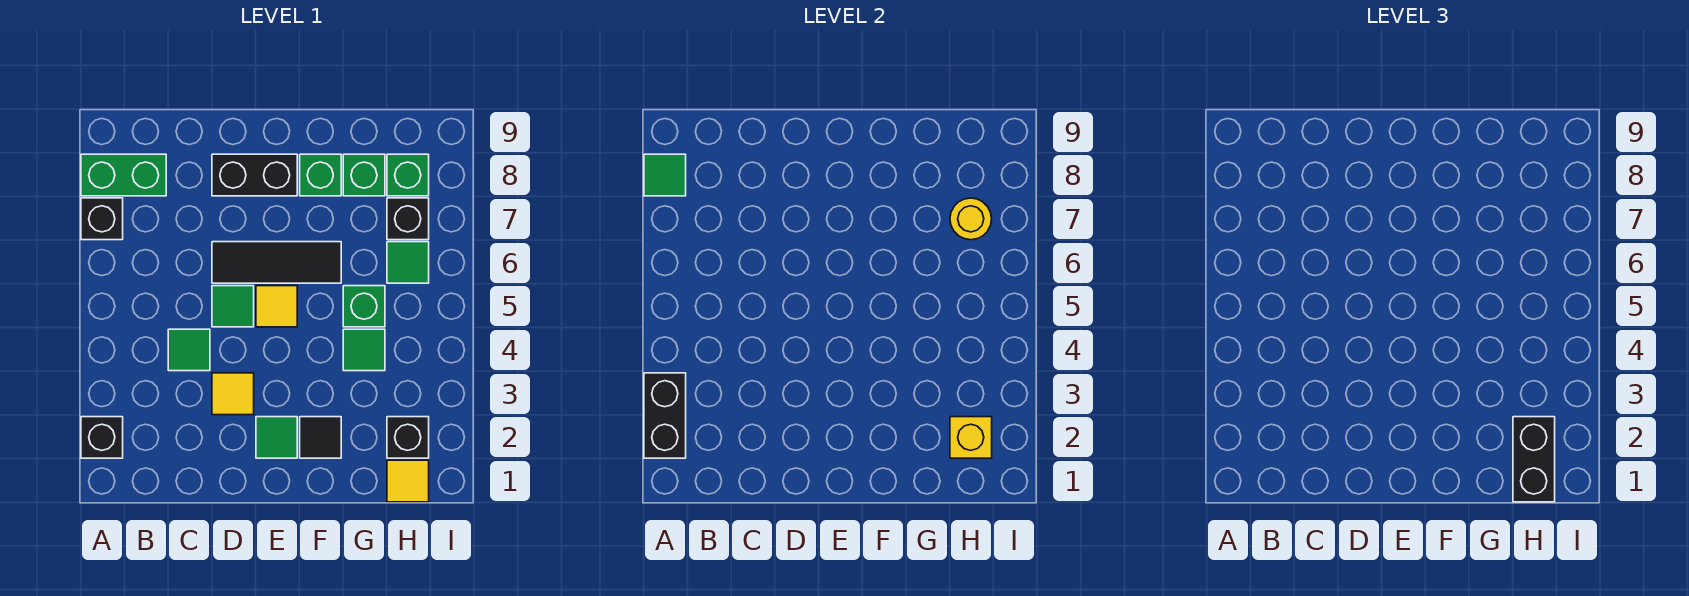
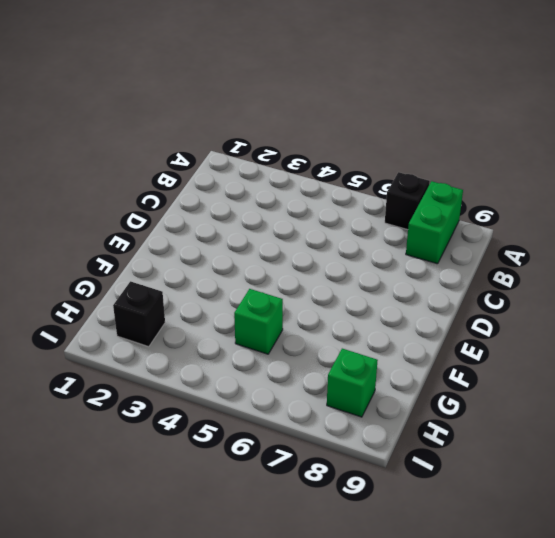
none -> black brick A2 level 1
none -> green tile C4 level 1
none -> yellow tile D3 level 1

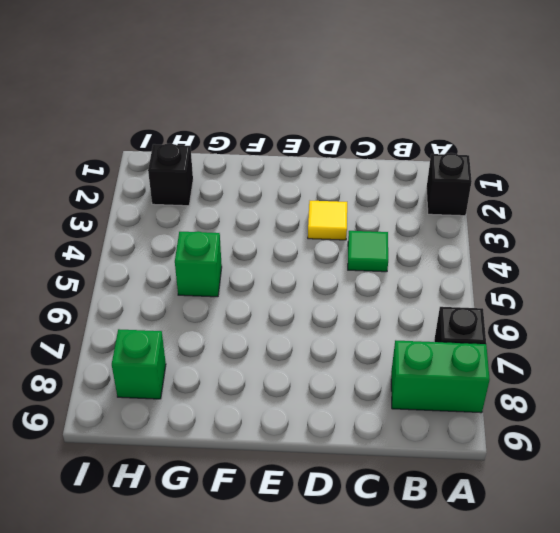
none -> green tile D5 level 1
none -> black tile D6:F6 level 1
none -> black brick D8:E8 level 1

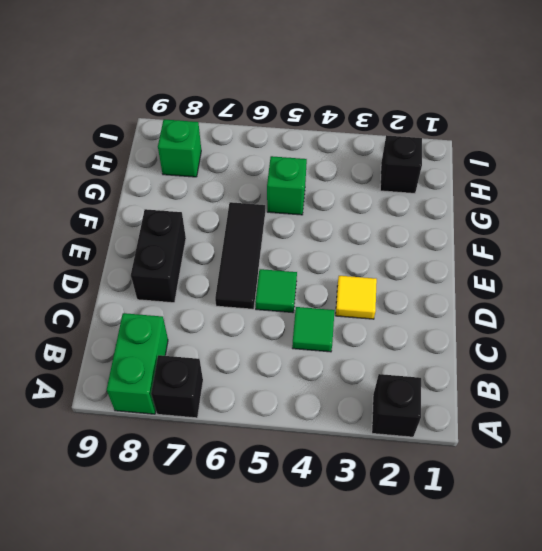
none -> green tile E2 level 1
none -> yellow tile E5 level 1
none -> black tile F2 level 1

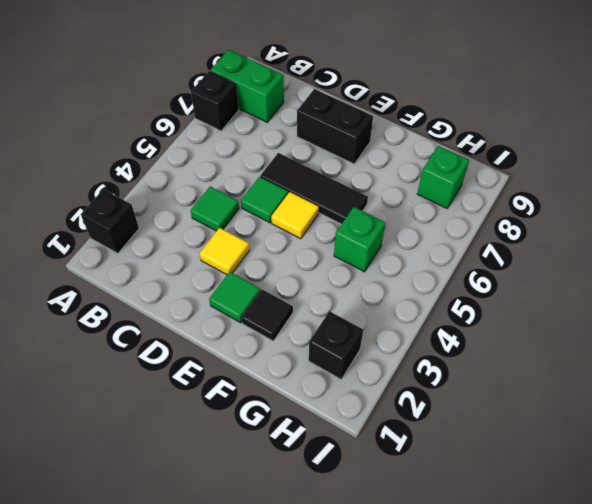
none -> green brick F8 level 1
none -> green tile G4 level 1
none -> green brick G8 level 1

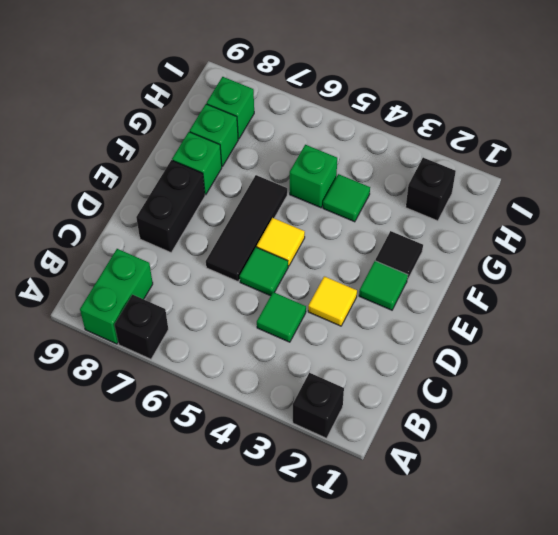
none -> yellow tile H1 level 1
none -> green tile H6 level 1
none -> black brick H7 level 1

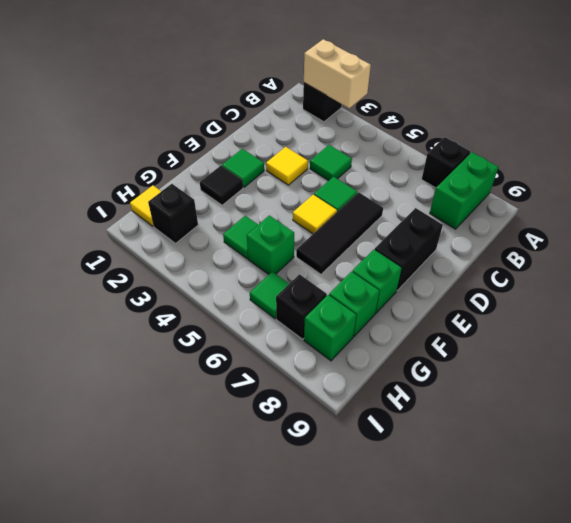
tan brick A2:A3 level 2 -> black brick A2:A3 level 2
none -> green tile A8 level 2
none -> yellow brick H2 level 2
none -> yellow round brick H7 level 2

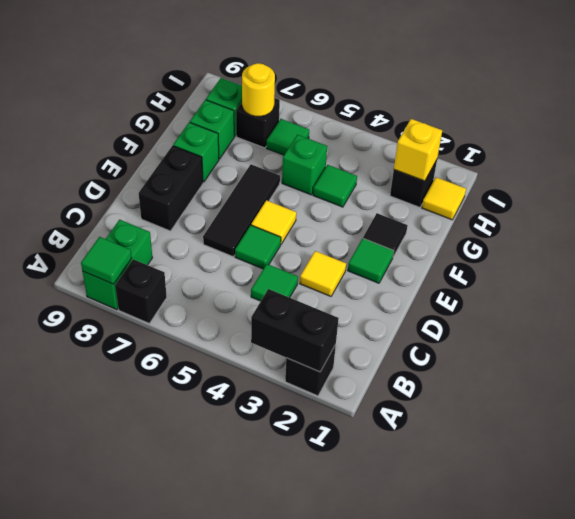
none -> black brick H1:H2 level 3

